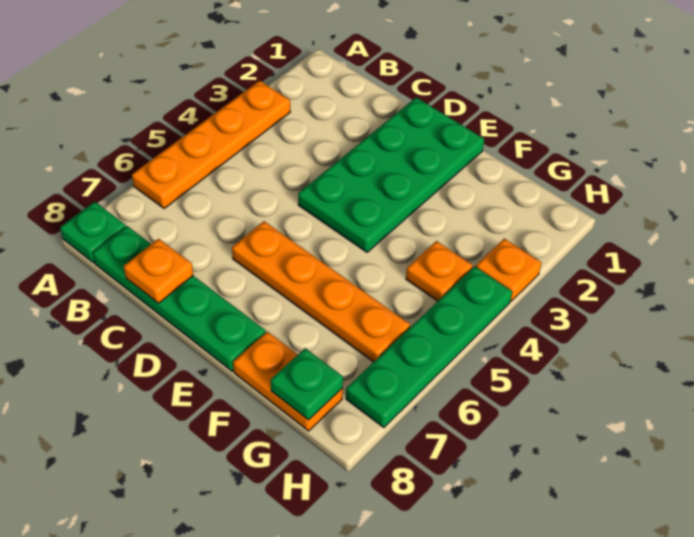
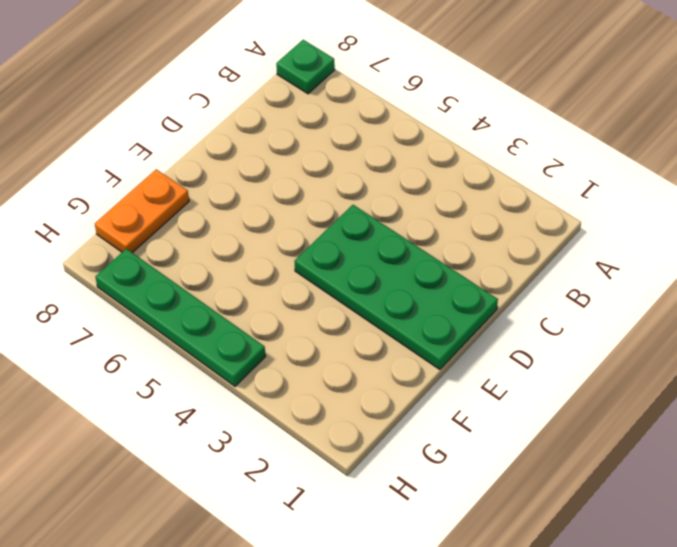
none -> orange plate A3:A6 level 1
none -> green plate B8:E8 level 1

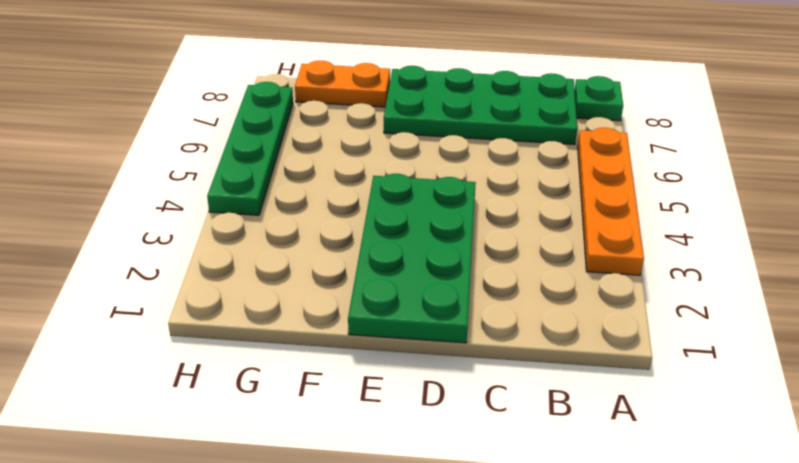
green plate B7:E8 level 1 -> green plate B8:E8 level 1
none -> orange plate D6:G6 level 1
none -> orange plate G4 level 1

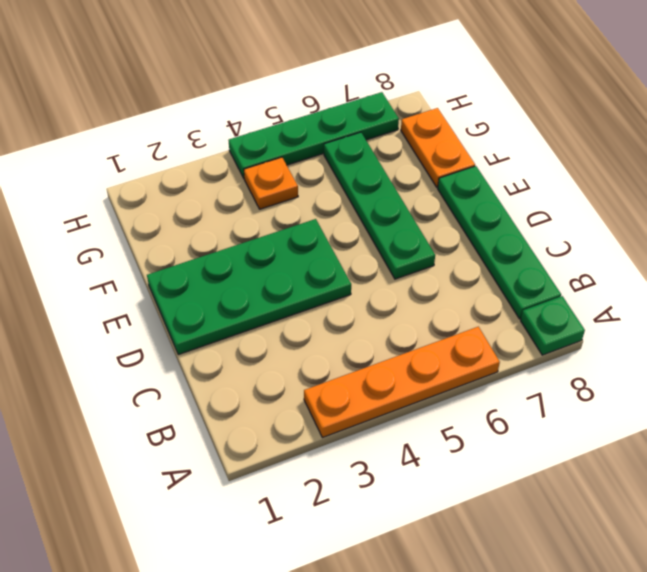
green plate D6:G6 level 1 -> orange plate D6:G6 level 1
none -> orange plate H3 level 1
none -> orange plate C8 level 2

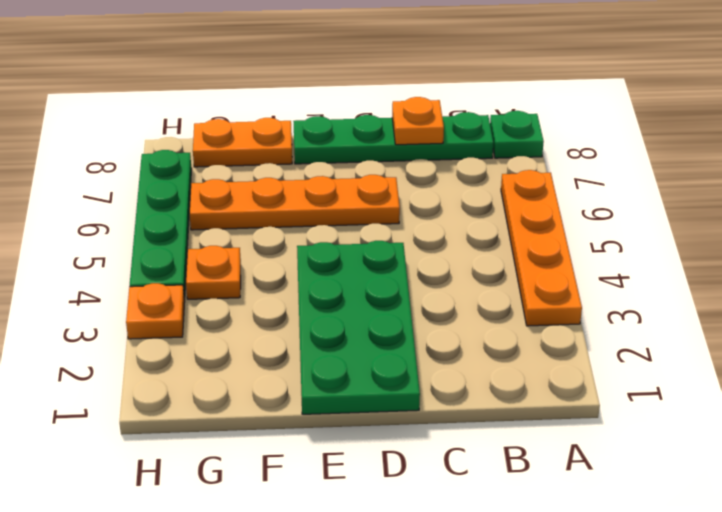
none -> green plate G8 level 2

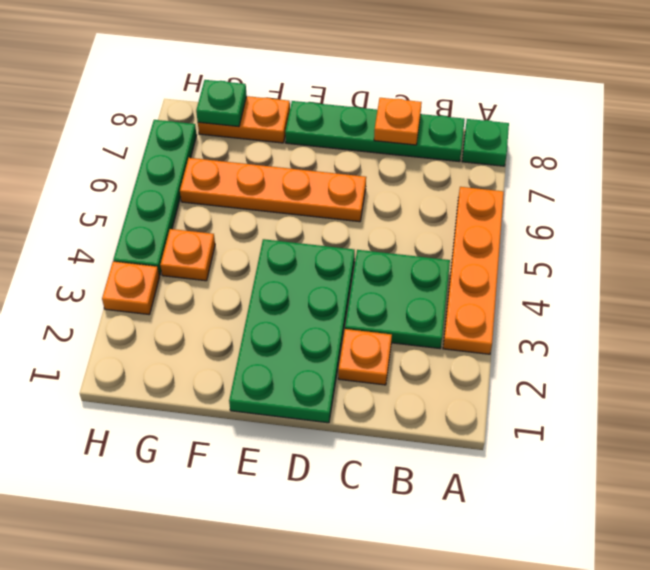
green plate B3:C4 level 1 -> none
orange plate C2 level 1 -> none

